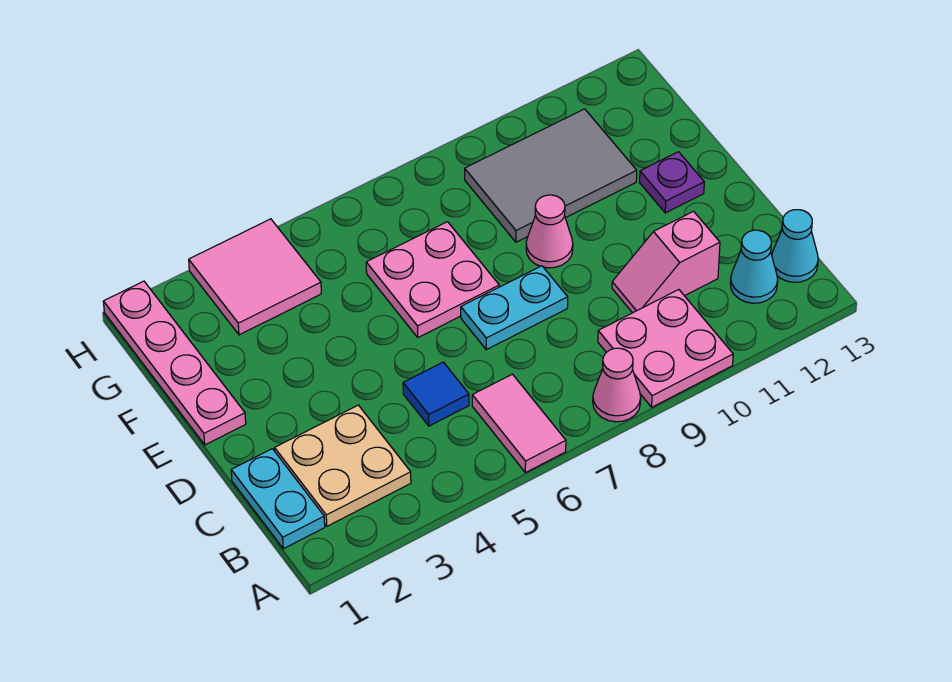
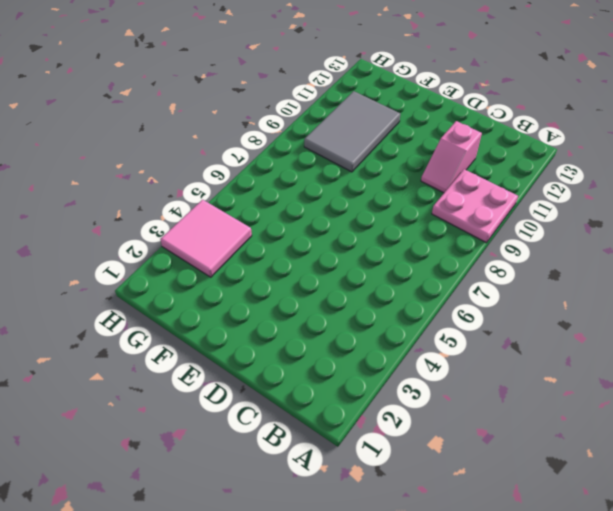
none -> pink tile A6:B6 level 1
none -> pink cone A8 level 1
none -> cyan plate B1:C1 level 1

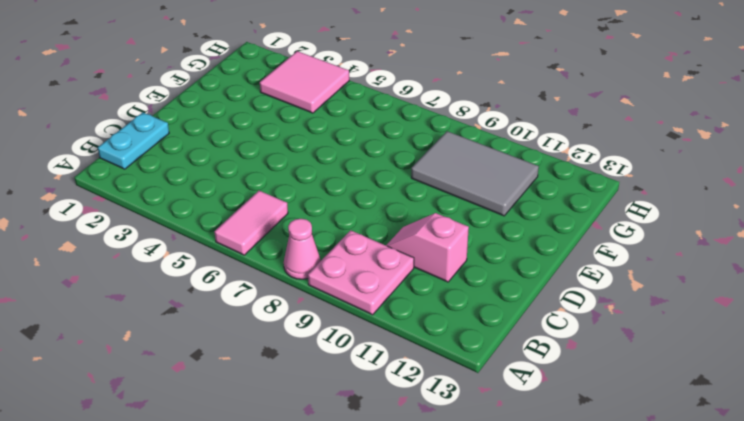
none -> tan plate B2:C3 level 1
none -> cyan cone B12 level 1
none -> cyan cone B13 level 1

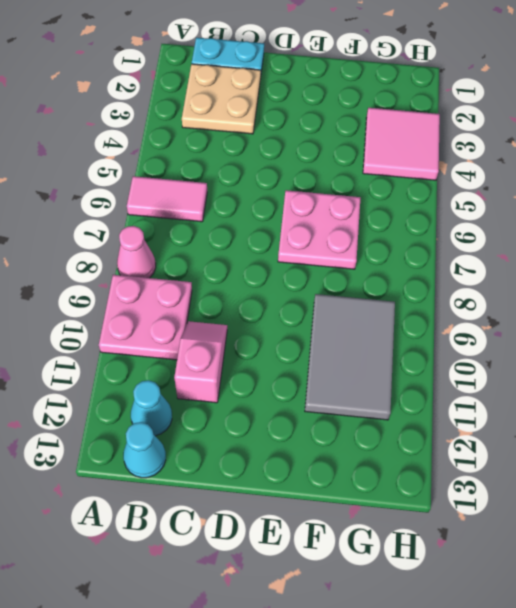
none -> blue tile C5 level 1
none -> cyan plate D7:D8 level 1
none -> pink plate E1:H1 level 1

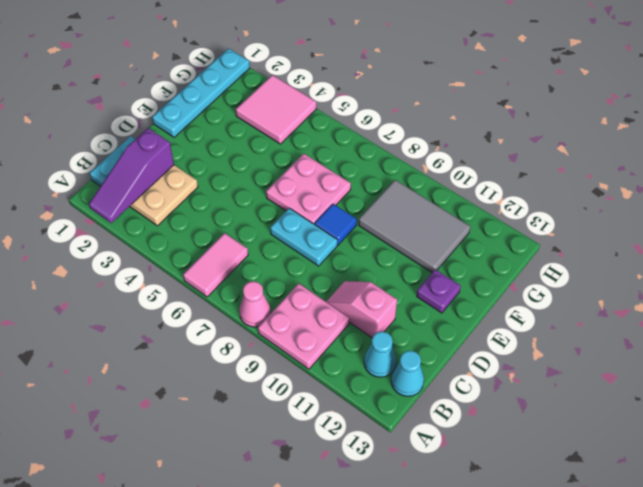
purple slope A2:C2 level 2 top C -> none
cyan plate E1:H1 level 1 -> pink plate E1:H1 level 1
blue tile E8 level 1 -> blue tile C5 level 1
none -> pink cone E9 level 1

